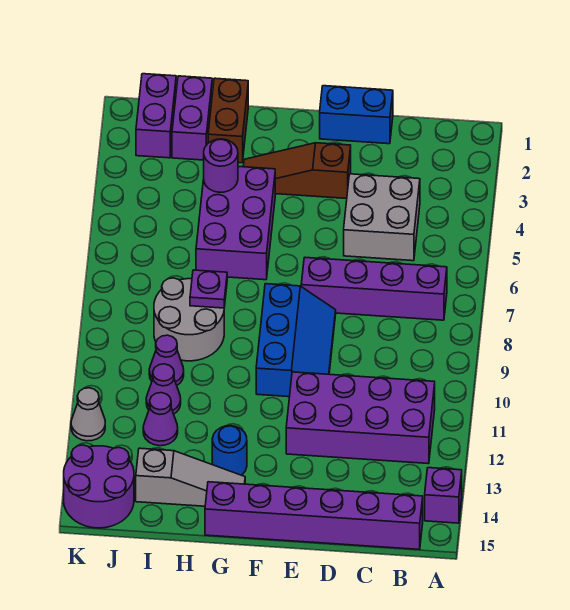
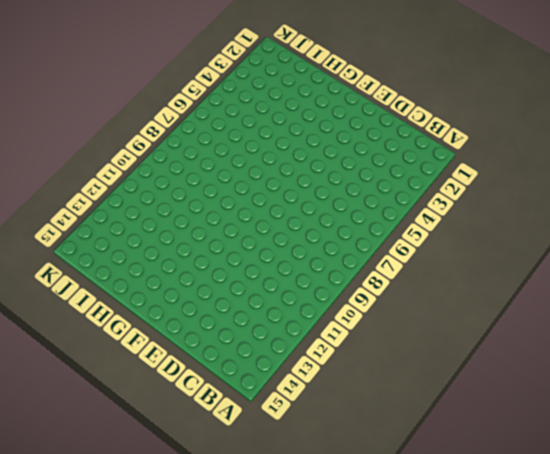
none -> purple brick A14 level 1
none -> purple brick B7:E7 level 1
none -> purple brick B11:E12 level 1

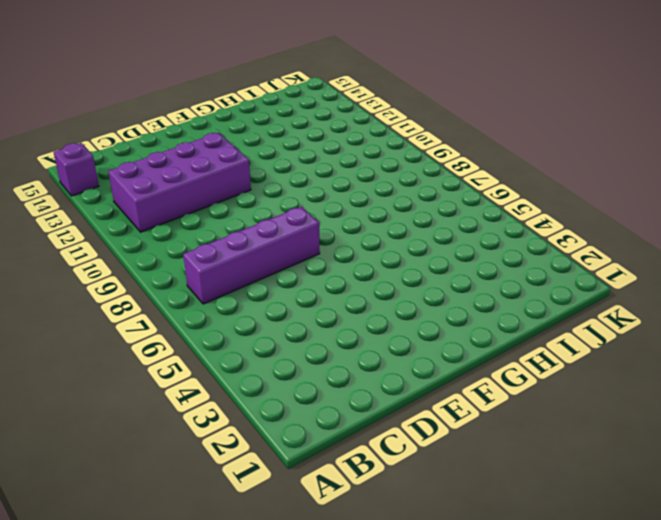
none -> purple brick B15:G15 level 1
none -> grey brick C4:D5 level 1
none -> blue brick D1:E1 level 1

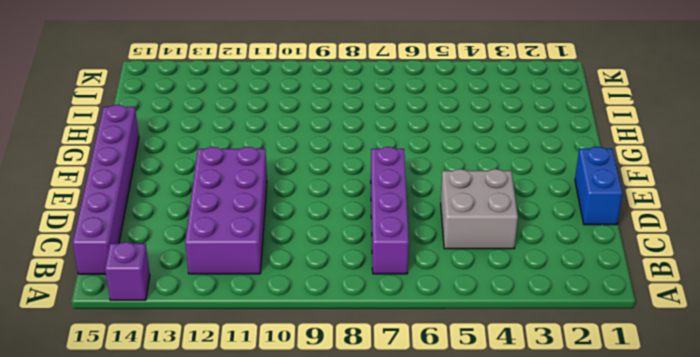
none -> brown slope E3:G3 level 1 top E
none -> blue slope E8:F10 level 1 top F
none -> purple brick G4:H6 level 1

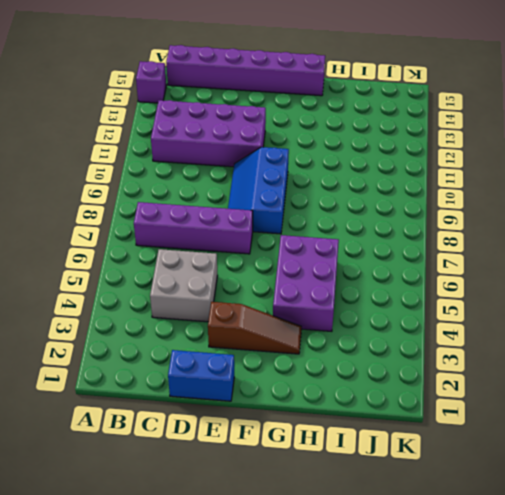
none -> blue round brick G13 level 1
none -> grey slope G14:I14 level 1 top I
none -> brown brick H1:H2 level 1

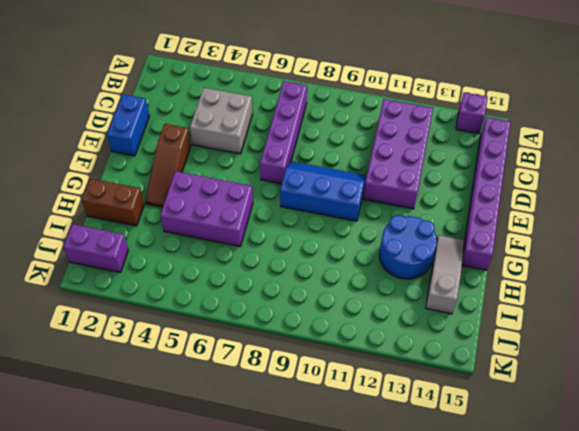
blue round brick G12:H13 level 1 -> blue round brick G13 level 1
none -> grey round brick H8:I9 level 1
none -> purple brick I1:I2 level 1
none -> purple cone I10 level 1

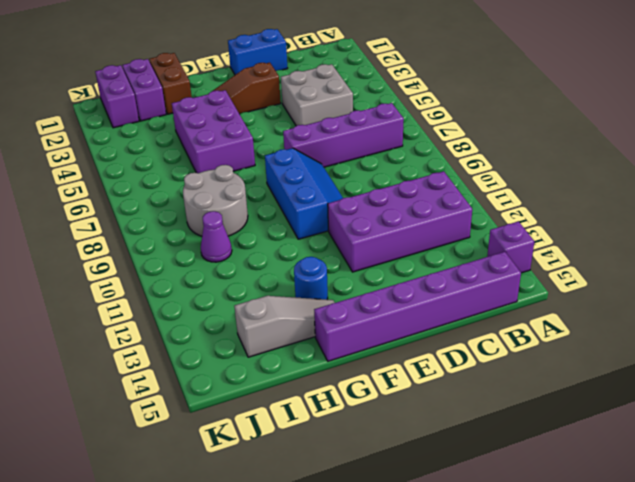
none -> purple cone I11 level 1
none -> purple cone I12 level 1
none -> purple round brick J14:K15 level 1

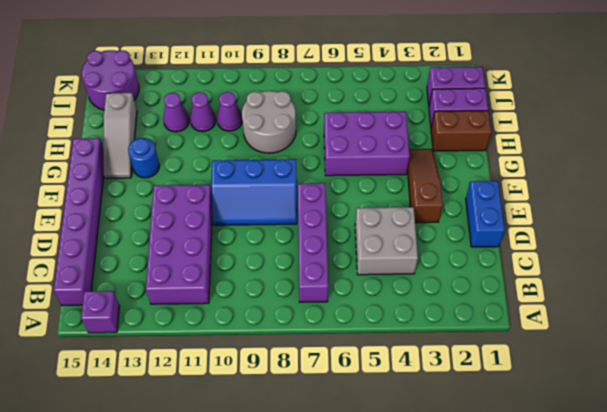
none -> grey cone K12 level 1
none -> purple round brick H4 level 2
none -> purple plate H8 level 2

